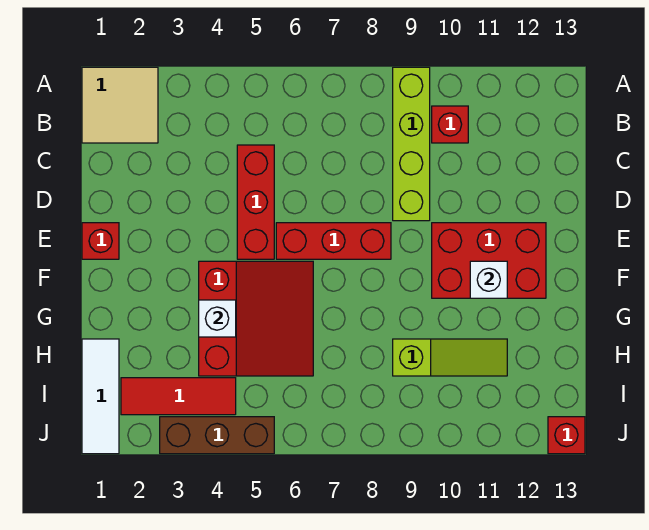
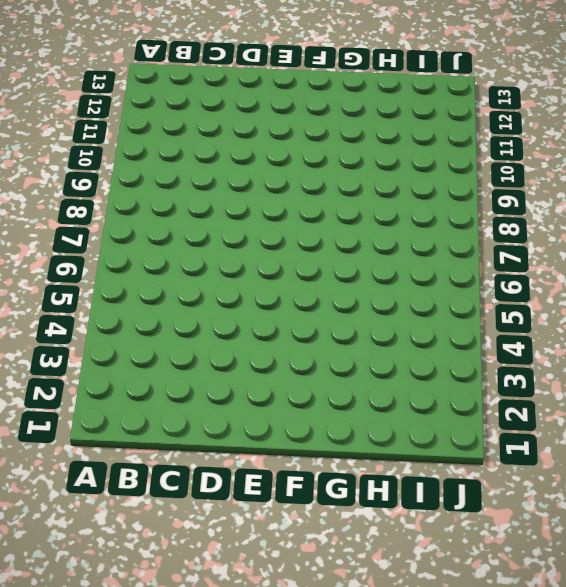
none -> tan tile A1:B2 level 1
none -> lime brick A9:D9 level 1
none -> red brick B10 level 1

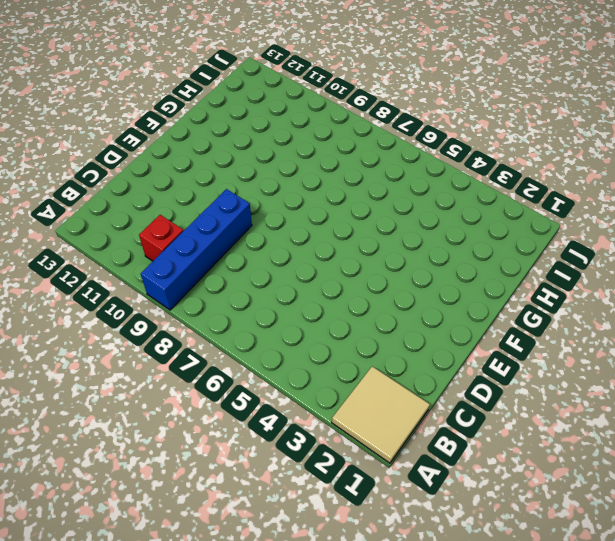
blue brick A9:D9 level 1 -> lime brick A9:D9 level 1
none -> red brick C5:E5 level 1
none -> red brick E1 level 1
none -> red brick E6:E8 level 1

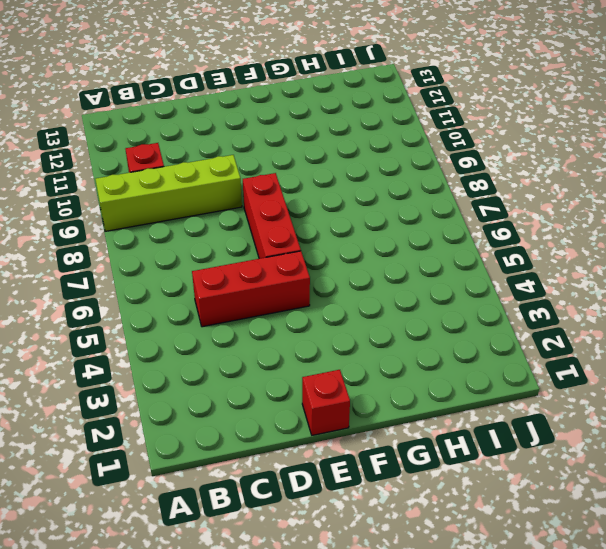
none -> tan tile A1:B2 level 1
none -> red brick E10:F12 level 1
none -> red slope F4:H6 level 1 top 4

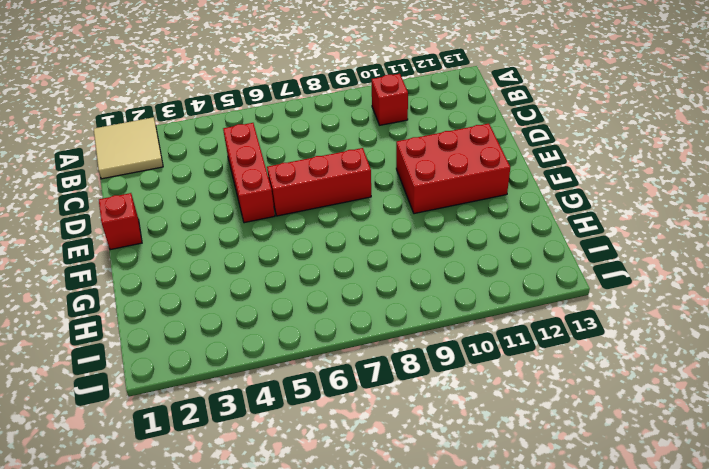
none -> lime brick A9:D9 level 1
none -> red slope F4:H6 level 1 top 4
none -> white tile H1:J1 level 1

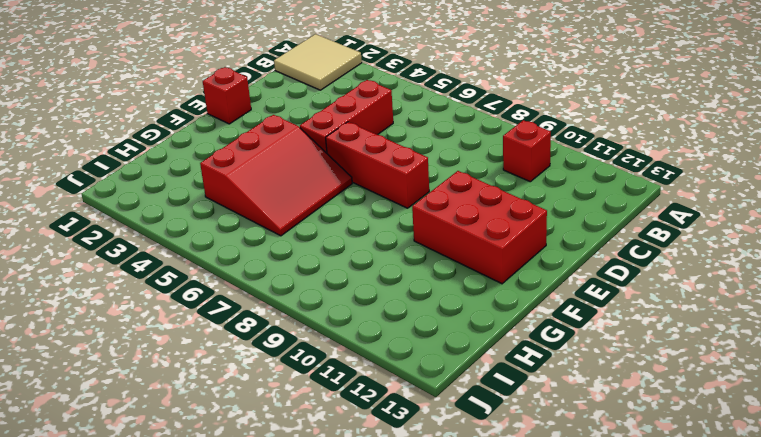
none -> lime brick A9:D9 level 1
none -> white tile H1:J1 level 1
none -> lime slope H9:H11 level 1 top 9

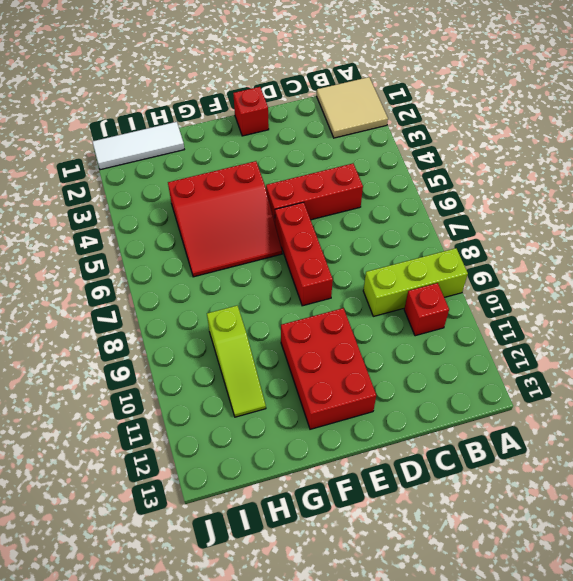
lime brick A9:C9 level 1 -> lime brick A9:D9 level 1
none -> red tile I2:I4 level 1
none -> brown brick J3:J5 level 1
none -> red brick J13 level 1

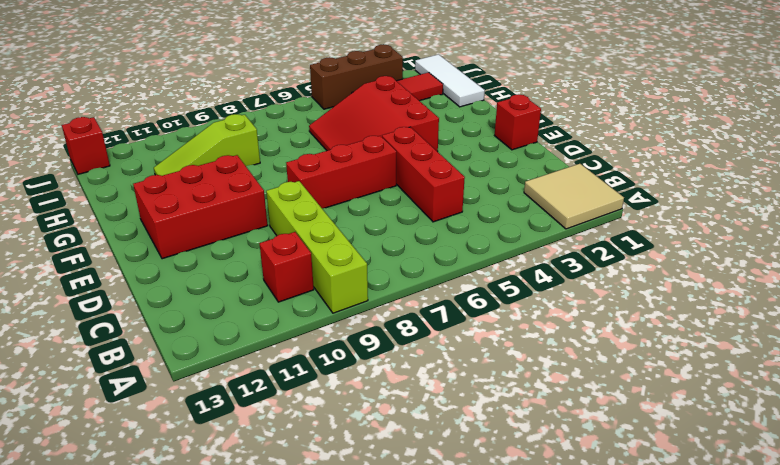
none -> white brick F11 level 2
none -> white brick G4 level 2

